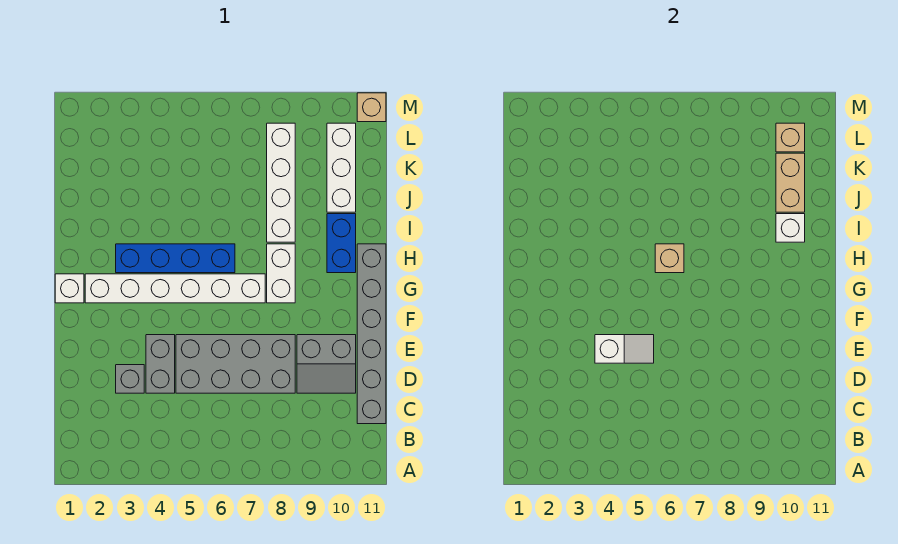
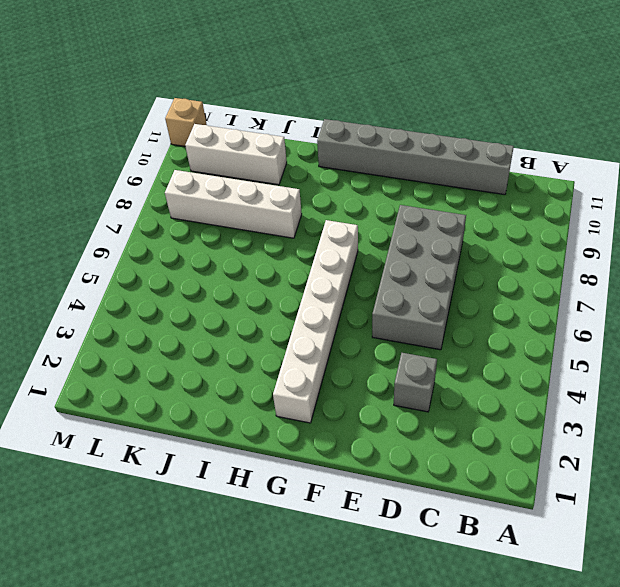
none -> grey brick D4:E4 level 1
none -> grey slope D9:E10 level 1 top E
none -> white brick G1 level 1

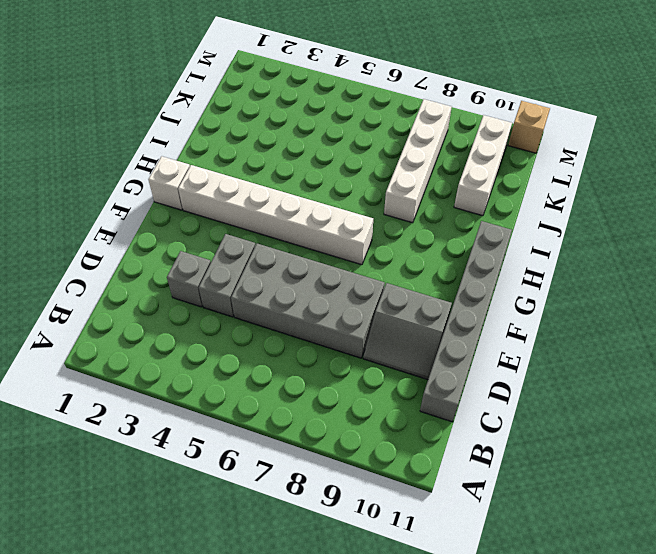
none -> white brick G8:H8 level 1
none -> blue brick H3:H6 level 1
none -> blue brick H10:I10 level 1

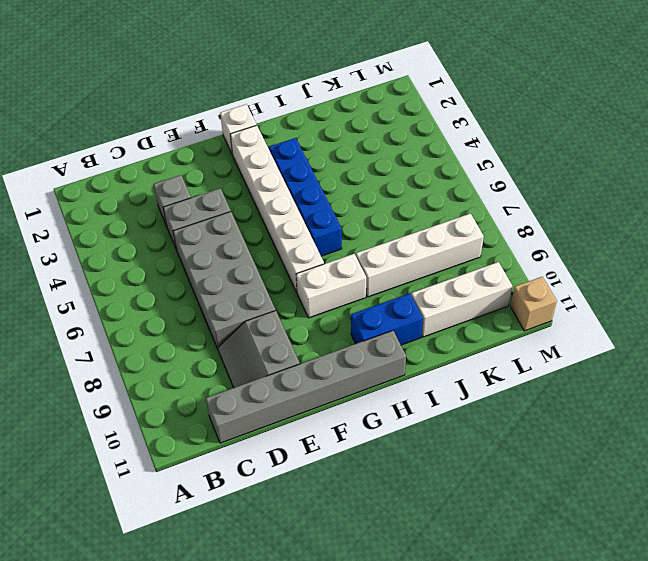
none -> white slope E4:E5 level 2 top 4
none -> tan brick H6 level 2
none -> white brick I10 level 2

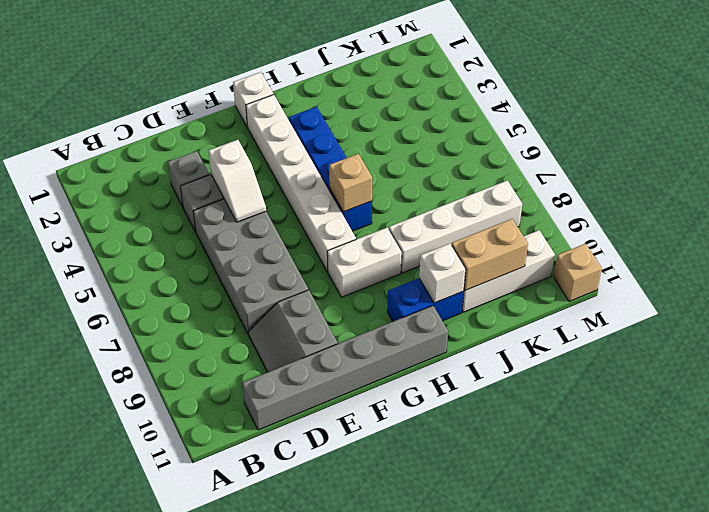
none -> tan brick L10 level 2

